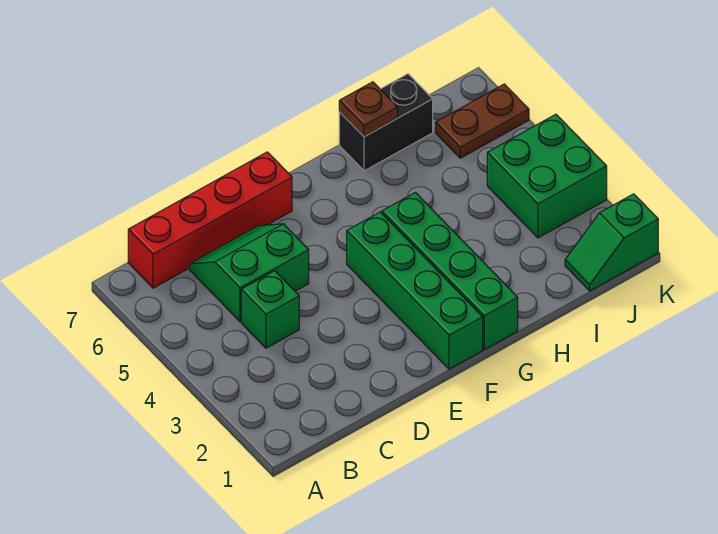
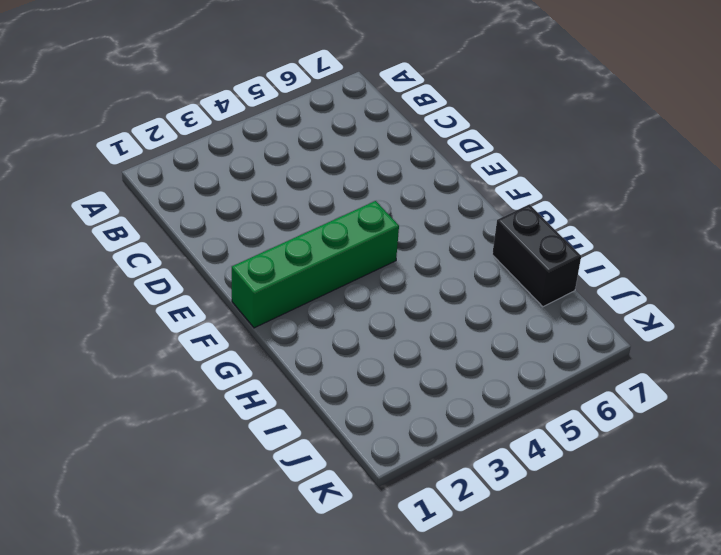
none -> red brick B7:E7 level 1
none -> green brick C4 level 1

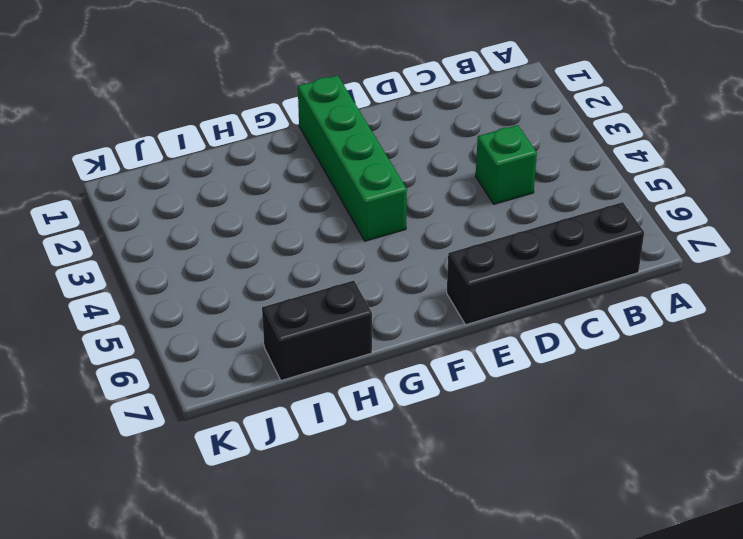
black brick B7:E7 level 1 -> red brick B7:E7 level 1
none -> green slope C5:D6 level 1 top 5
none -> green brick G1:G4 level 1

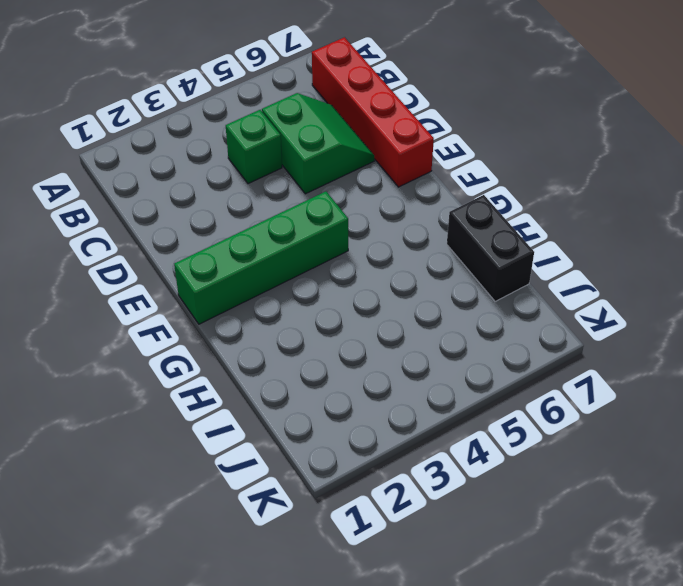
none -> green brick G1:G4 level 1
none -> green slope J1:K1 level 1 top K

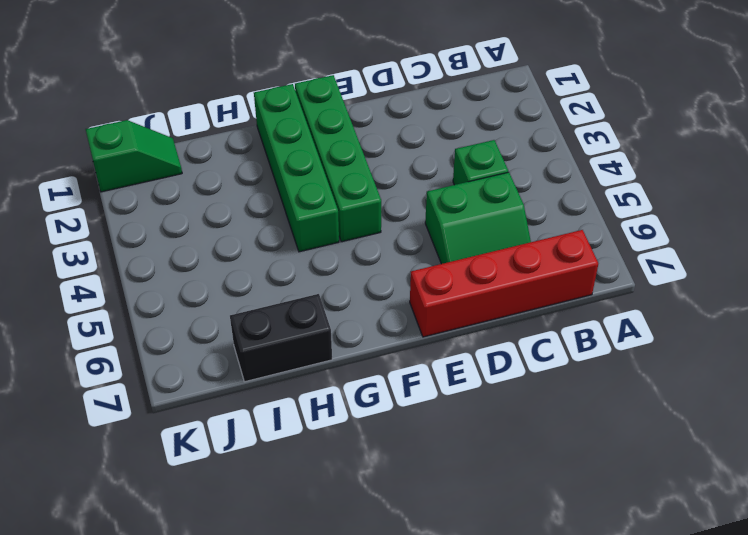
none -> green brick J3:K4 level 1
none -> brown plate J6:K6 level 1

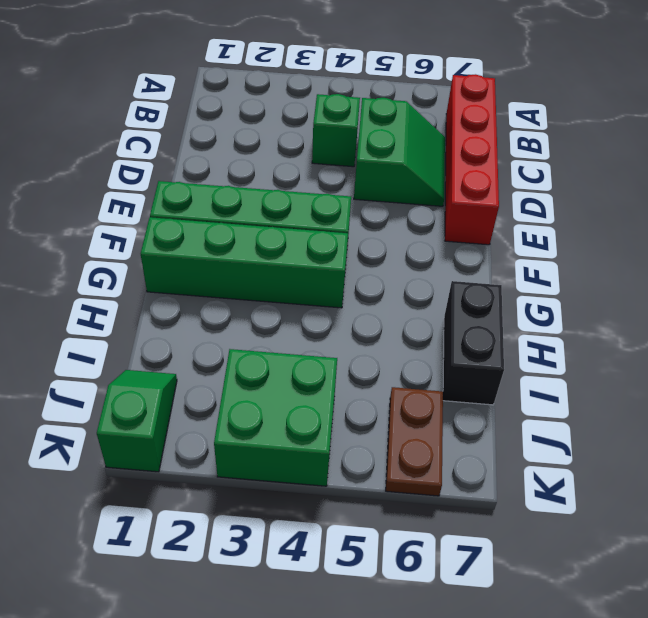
none -> brown plate H7 level 2

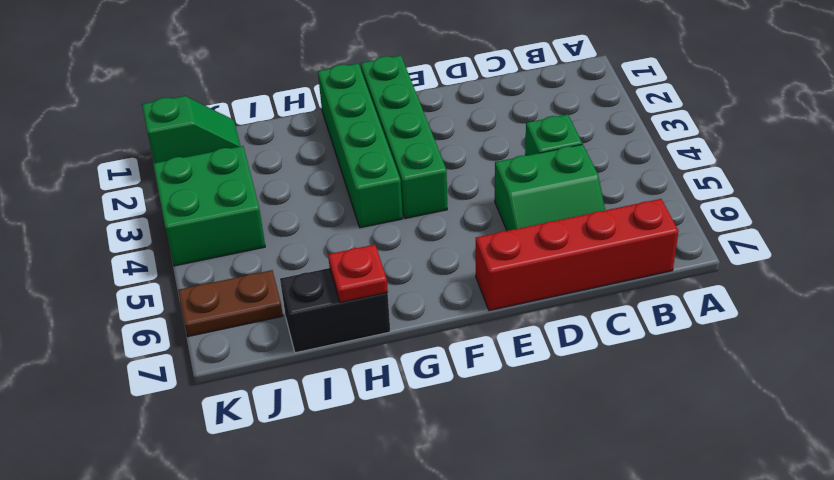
red plate H7 level 2 -> brown plate H7 level 2

